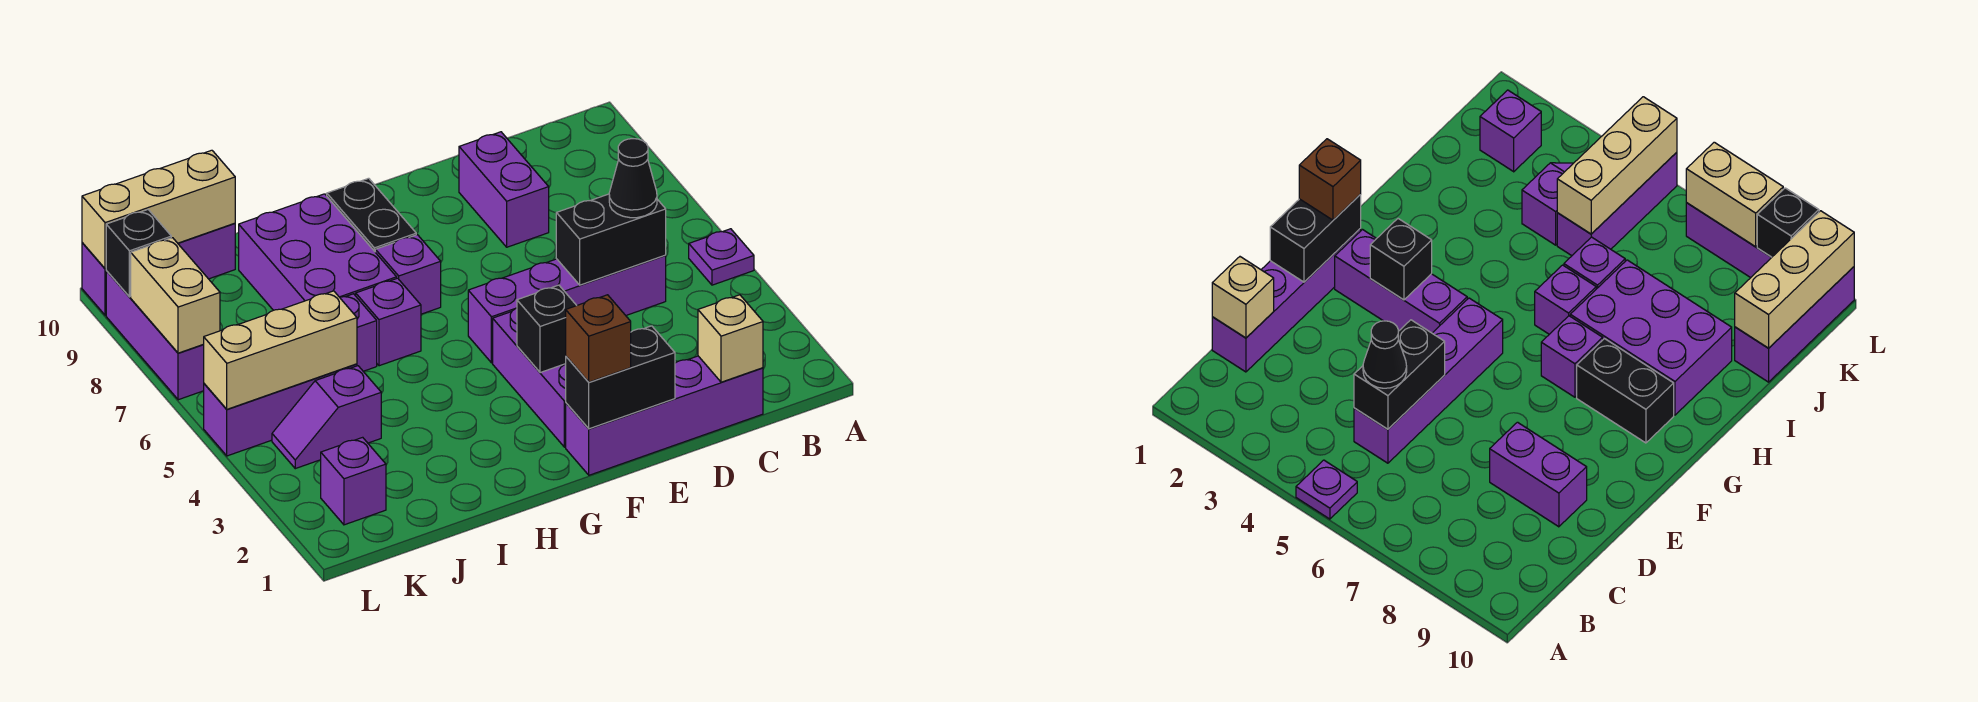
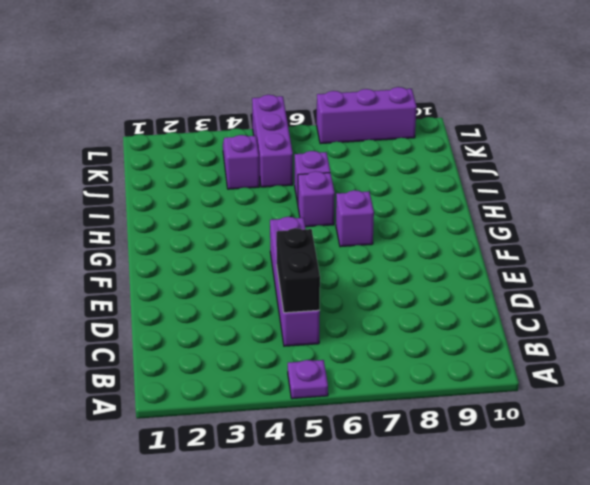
none -> purple brick C1:F1 level 1
none -> purple brick D8:D9 level 1
none -> purple brick F2:F4 level 1

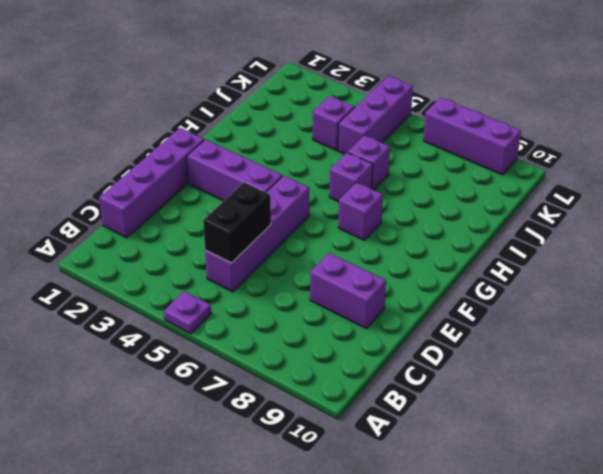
none -> black brick G8:G9 level 1
none -> purple brick H7:I9 level 1
none -> purple brick J10:L10 level 1

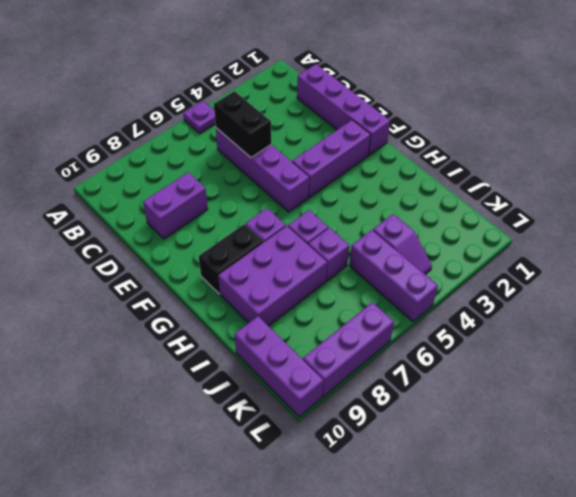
none -> purple brick K2 level 1
none -> tan brick C1 level 2
none -> black brick E1:F1 level 2

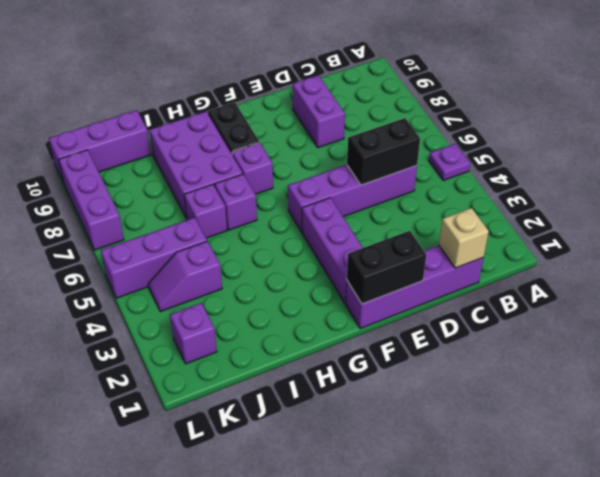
none -> black brick F3 level 2
none -> tan brick J5:L5 level 2
none -> tan brick J10:L10 level 2

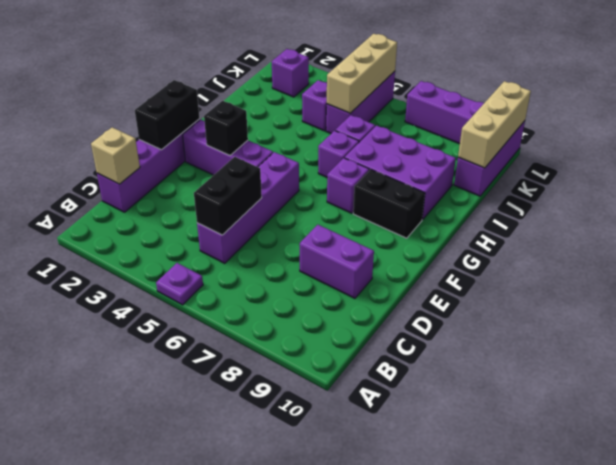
none -> tan brick L7:L8 level 2
none -> black brick L9 level 2
none -> black cone C5 level 3

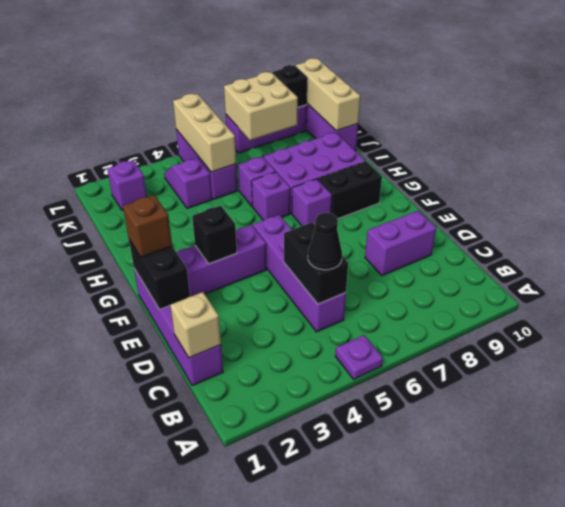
tan brick K7:L8 level 2 -> tan brick L7:L8 level 2

